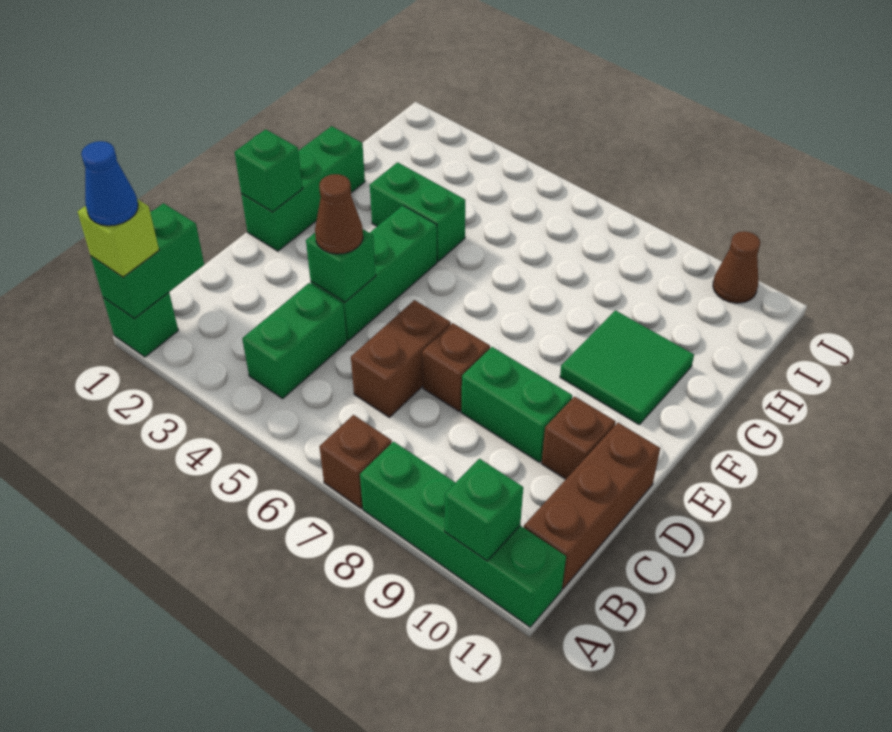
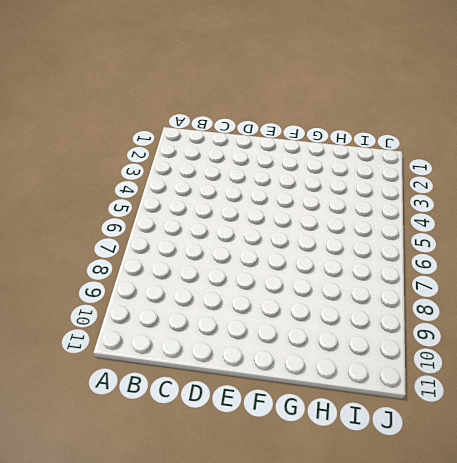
none -> green brick A1 level 1
none -> brown brick A7 level 1
none -> green brick A8:A11 level 1

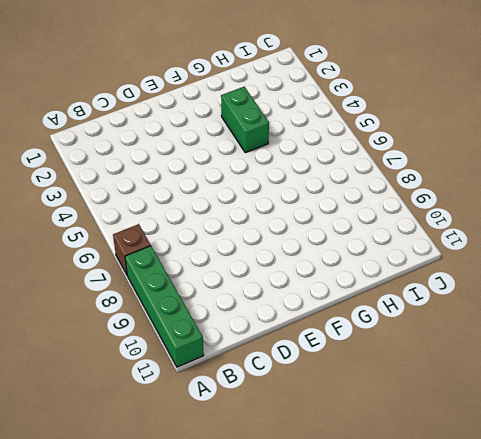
none -> green brick A1 level 1
none -> green brick B4:C4 level 1
none -> brown brick B11:D11 level 1

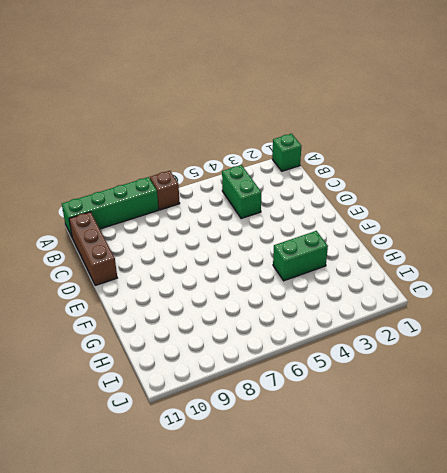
none -> brown brick C6:D6 level 1
none -> green brick D4:F4 level 1
none -> brown brick D7 level 1

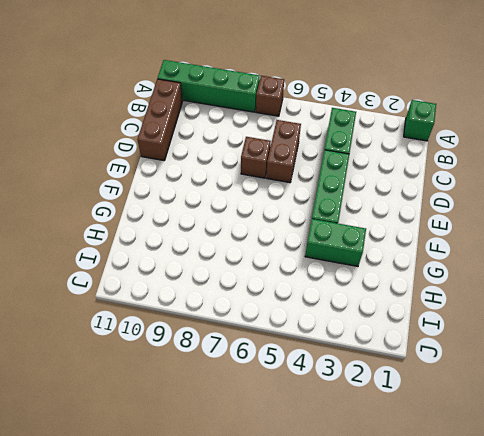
none -> green brick D8:D9 level 1
none -> brown brick D10 level 1
none -> green brick E1:G1 level 1

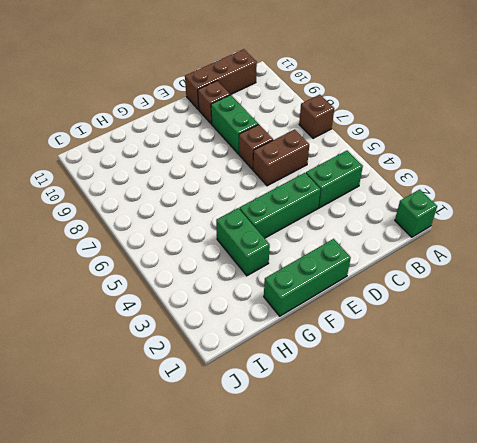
none -> green brick A8:A11 level 1
none -> green tile F9:G10 level 1
none -> brown cone J10 level 1

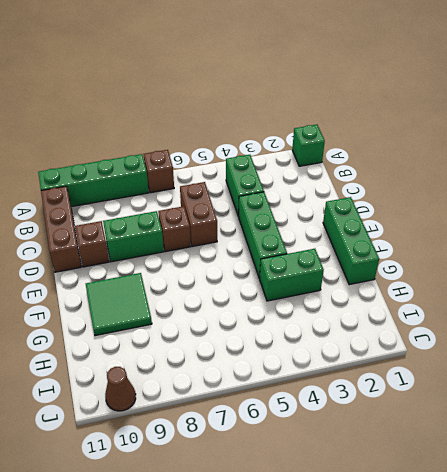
none -> green brick A1:B1 level 2
none -> green brick A10 level 2
none -> green brick D4 level 2

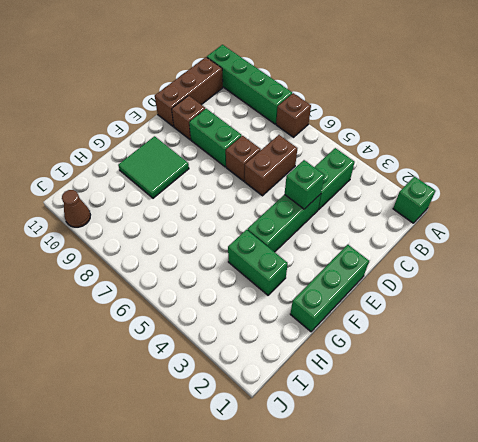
none -> green brick A1:B1 level 2
none -> green brick A10 level 2
none -> green brick E1 level 2

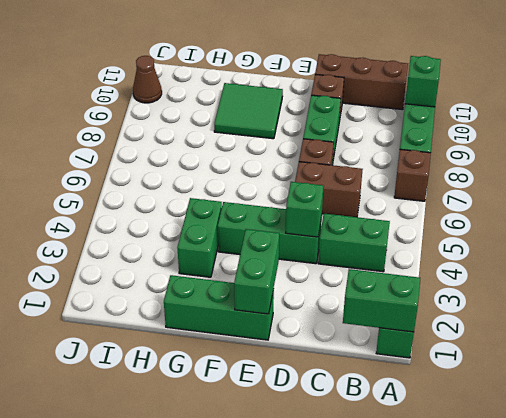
green brick E1:E2 level 2 -> green brick E1 level 2
none -> lime brick A1 level 3
none -> brown cone D4 level 3
none -> blue cone A1 level 4

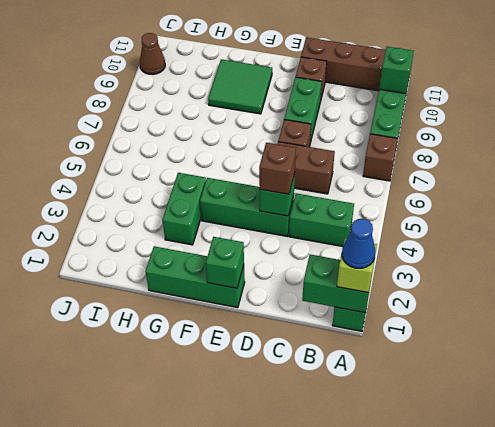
brown brick D4 level 3 -> brown cone D4 level 3

